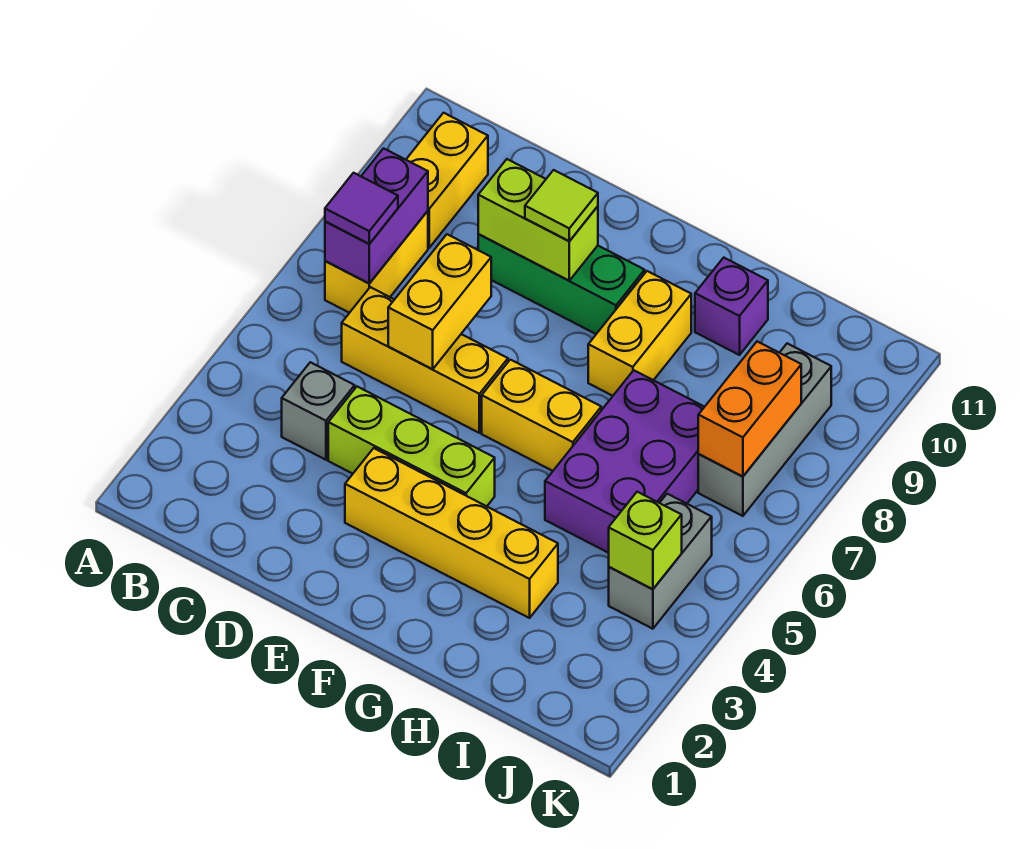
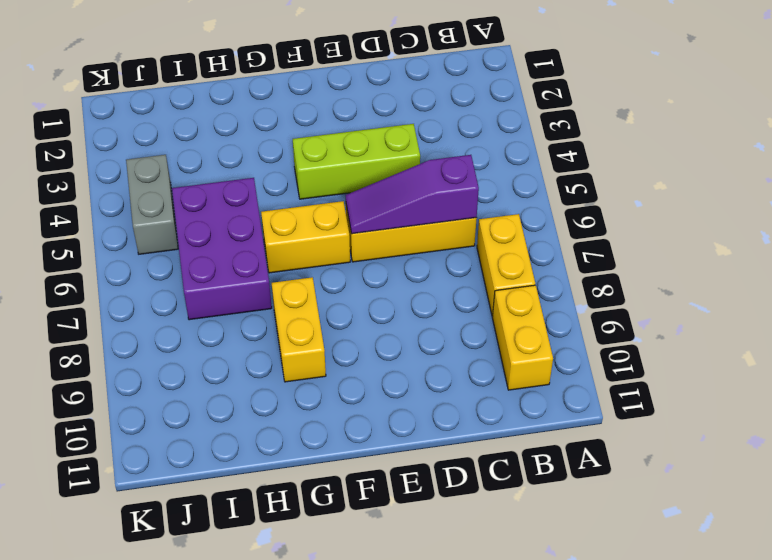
purple slope C6:E6 level 2 top C -> yellow brick D6:D7 level 2
none -> grey brick C4 level 1
none -> green brick D9:F9 level 1
none -> yellow brick E3:H3 level 1

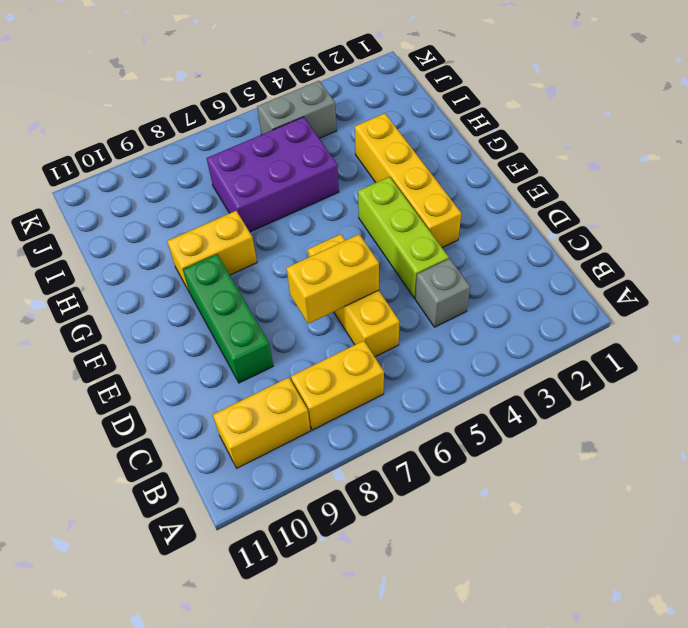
none -> yellow brick F6:G6 level 1
none -> purple brick H10 level 1
none -> grey brick J7:J9 level 1

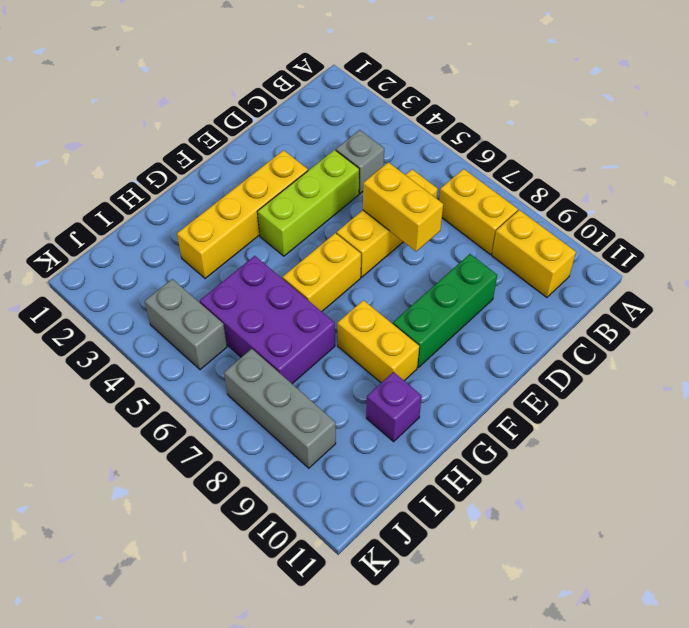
none -> purple brick B7:B8 level 2
none -> lime brick D9:E9 level 2
none -> lime brick J4 level 2

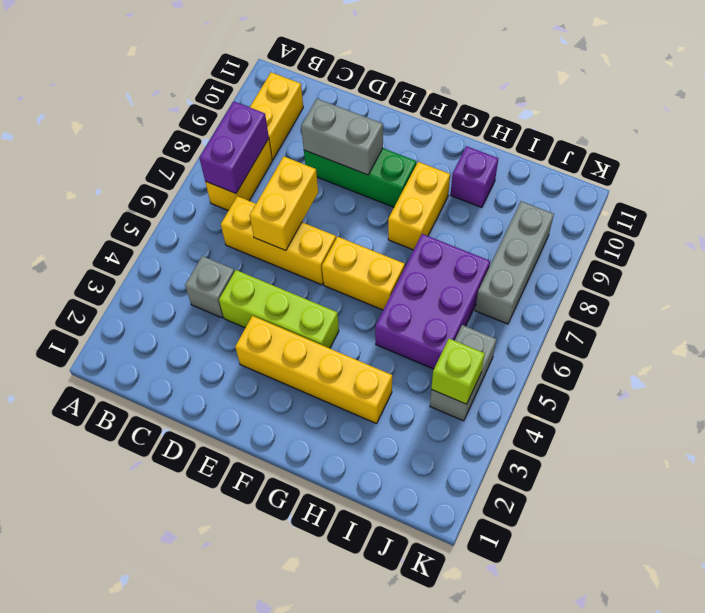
grey brick D9:E9 level 2 -> lime brick D9:E9 level 2
none -> orange brick J7:J8 level 2
none -> purple tile B7 level 3
none -> lime tile E9 level 3

